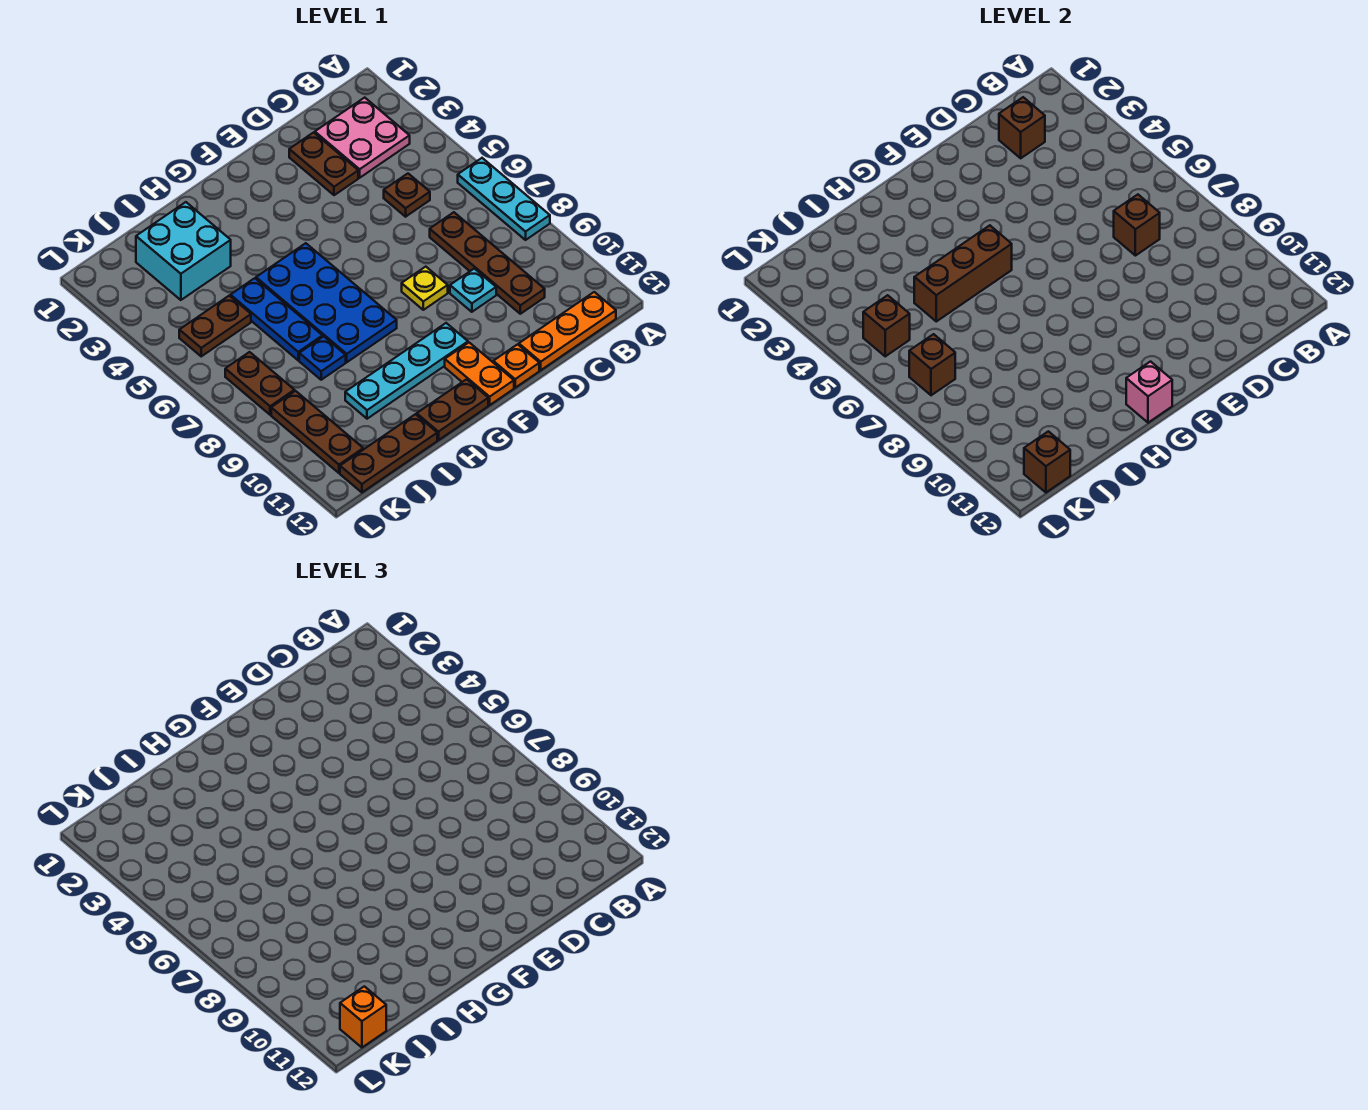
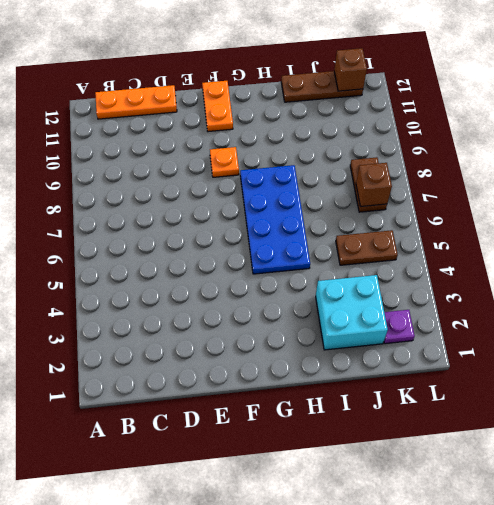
orange plate F9 level 1 -> orange plate E12 level 1
purple plate K2 level 1 -> none
none -> cyan plate A6:A8 level 1
none -> pink plate B2:C3 level 1
none -> brown plate C5 level 1

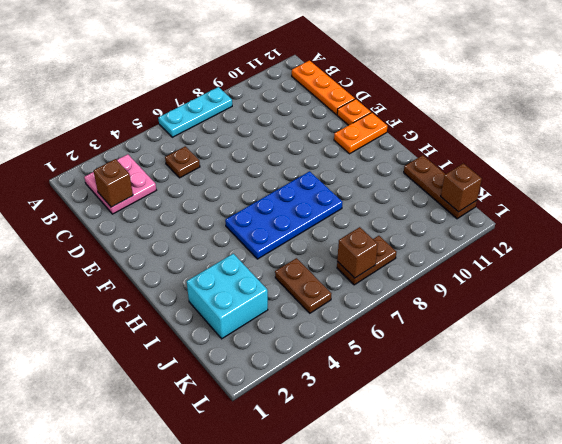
none -> brown plate C7:C10 level 1
none -> brown plate D2:D3 level 1
none -> cyan plate D9 level 1

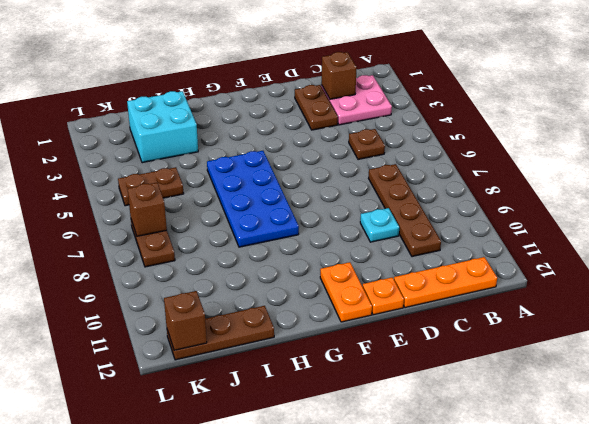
none -> cyan plate A6:A8 level 1
none -> yellow plate E8 level 1
none -> cyan plate F10:I10 level 1

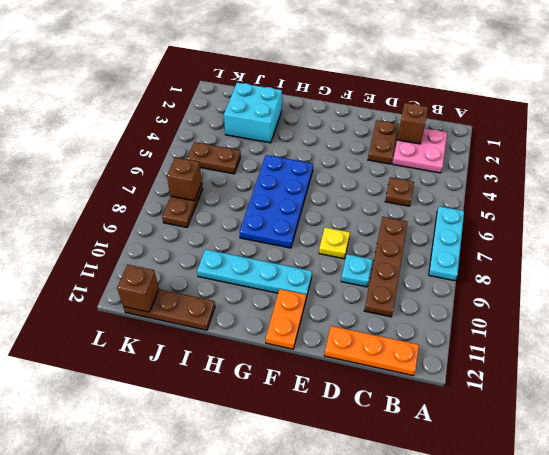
none -> orange plate E12 level 1
none -> brown plate G12:H12 level 1
none -> blue plate I5:I7 level 1

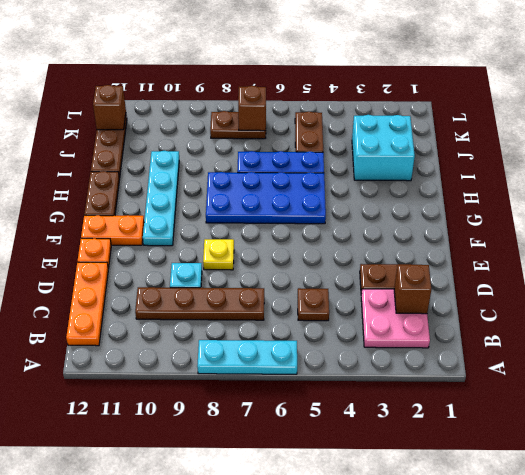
none -> blue plate I8 level 1
none -> brown plate K9:K11 level 1
none -> brown brick C7 level 2

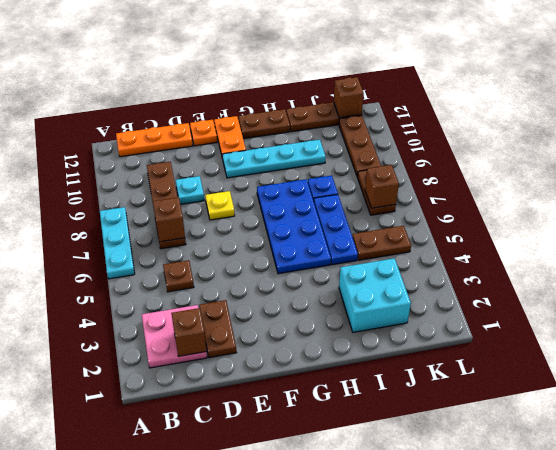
none -> brown brick G5:I5 level 2
none -> pink brick G12 level 2
none -> brown brick K5 level 2

